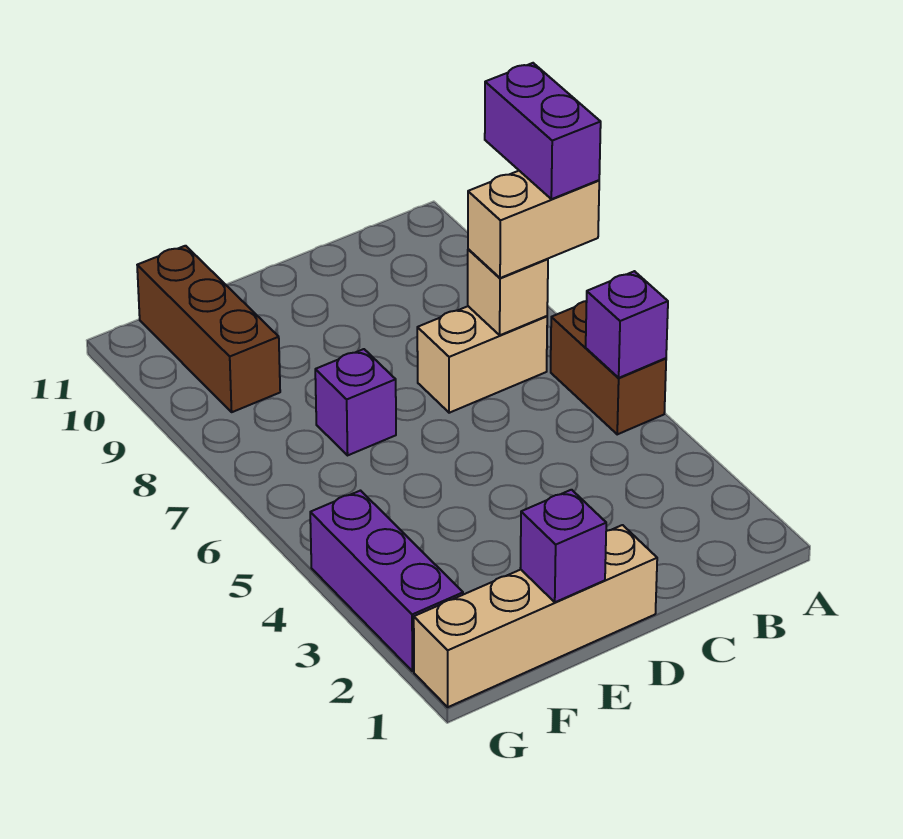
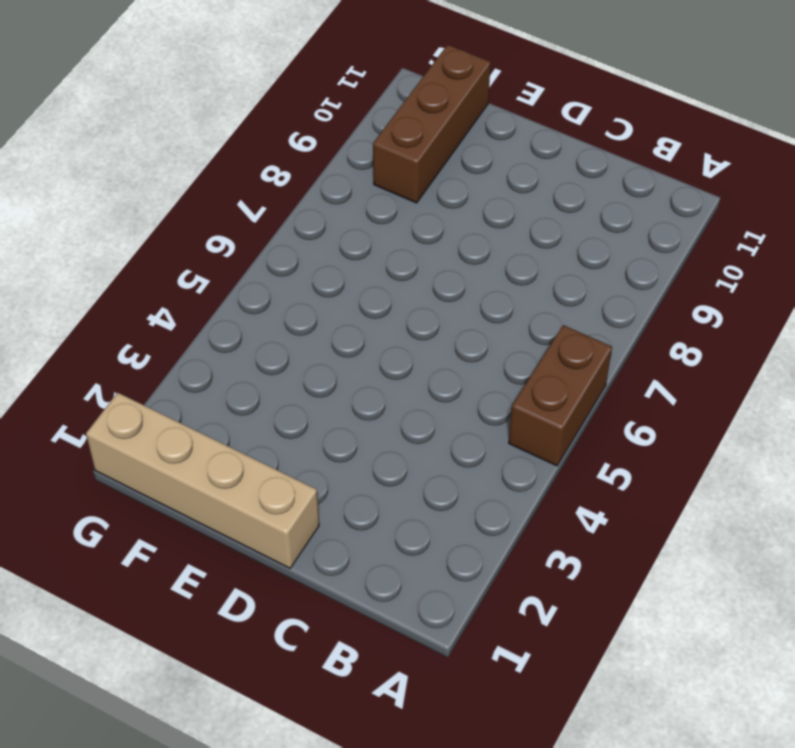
none -> tan brick B7:C7 level 1
none -> purple brick E7 level 1

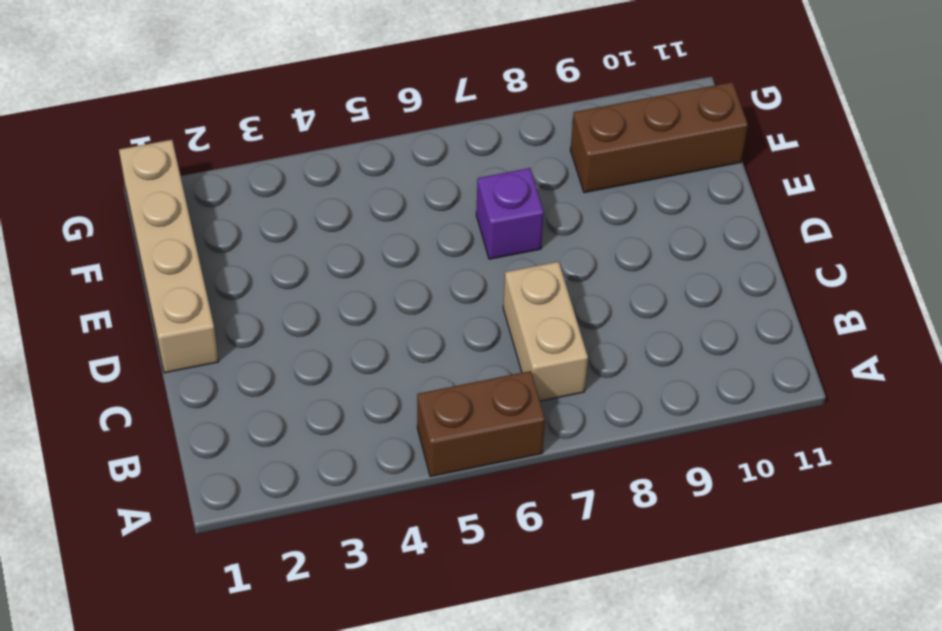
none -> purple brick G2:G4 level 1
none -> purple brick A5 level 2

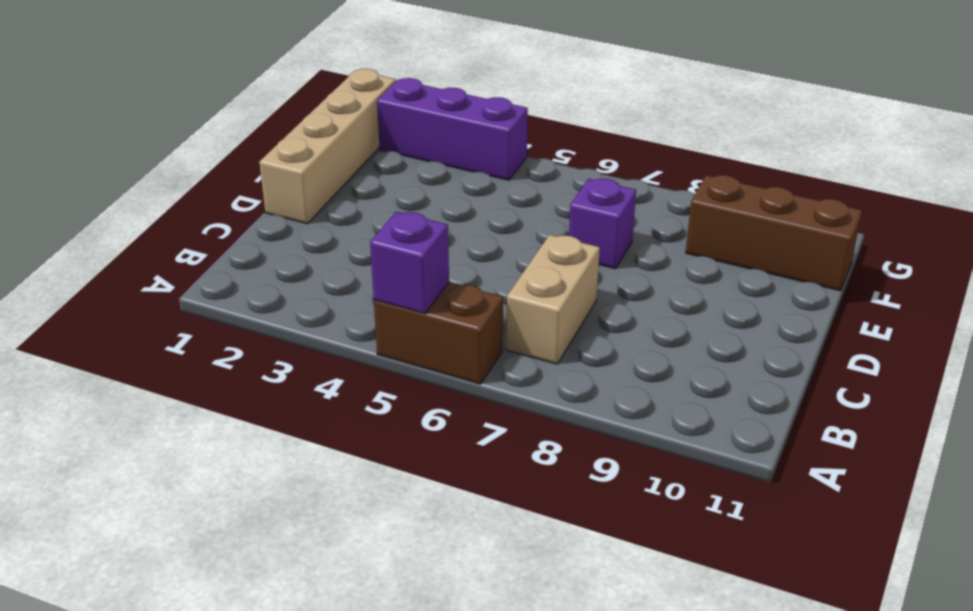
none -> tan brick B7 level 2
none -> purple brick E1 level 2

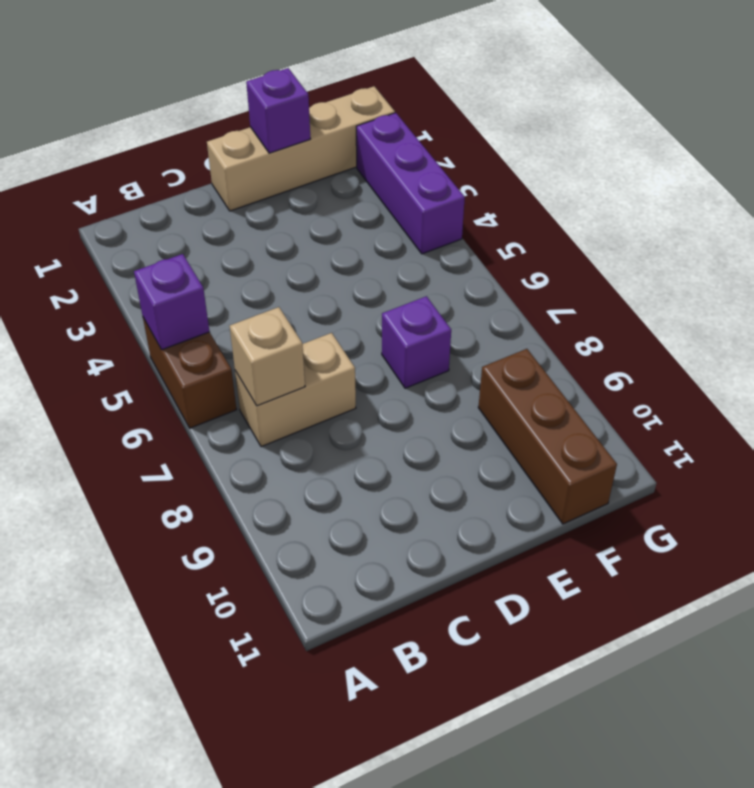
none -> tan brick A7:B7 level 3
none -> purple brick A7:A8 level 4

